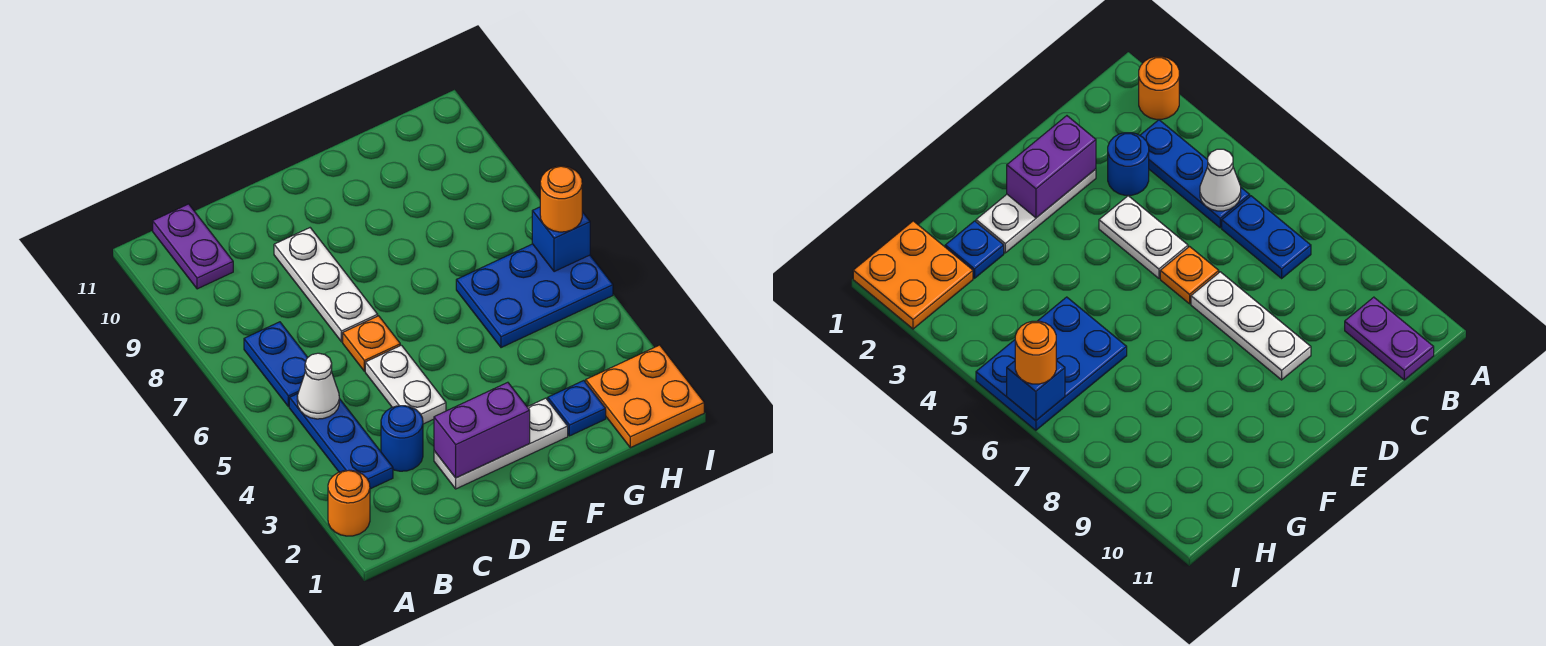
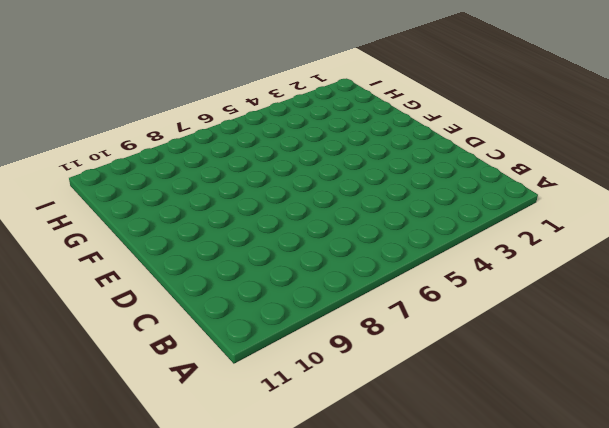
none -> orange round brick A2 level 1
none -> blue plate B3:B5 level 1
none -> blue plate B6:B7 level 1

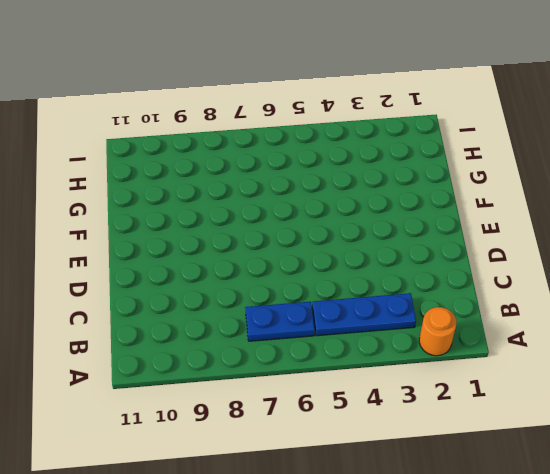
none -> purple plate B10:B11 level 1
none -> blue round brick C3 level 1
none -> white plate D2:F2 level 1

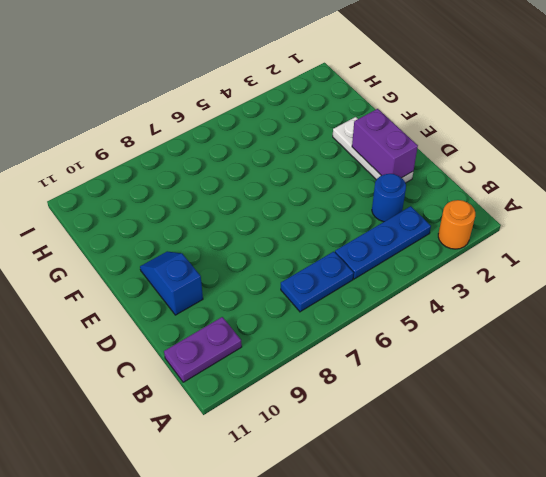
blue slope D10:E10 level 1 top D -> none
none -> white plate D4:D5 level 1
none -> orange plate D6 level 1
none -> white plate D7:D9 level 1

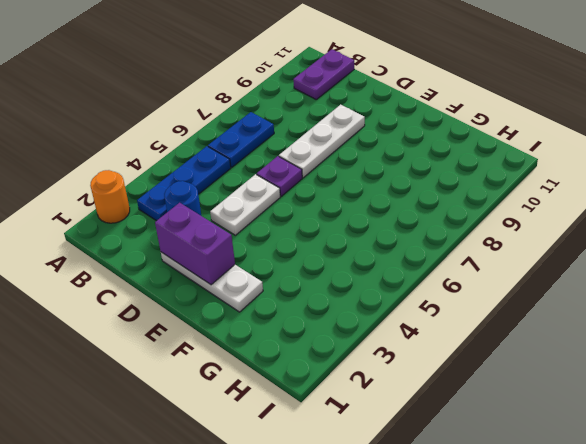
purple plate D6 level 1 -> orange plate D6 level 1
none -> blue plate G2 level 1
none -> blue plate G5:I6 level 1
none -> orange plate H1:I2 level 1

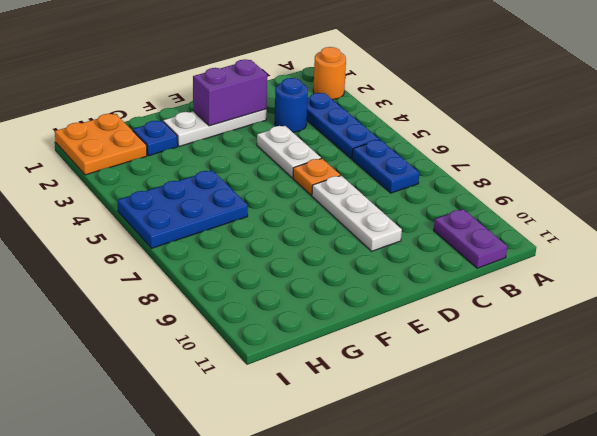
none -> white cone B5 level 2
none -> blue brick I6 level 2
none -> orange round brick I6 level 3

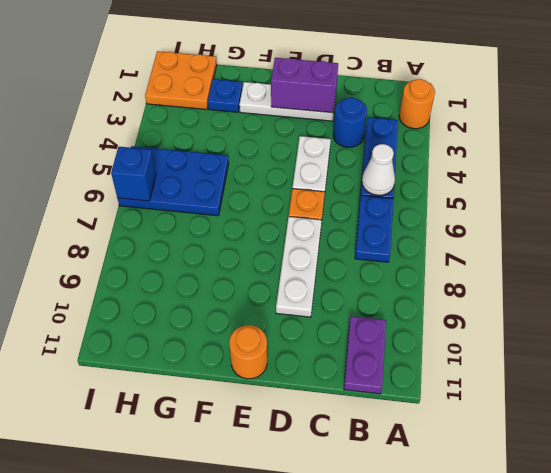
orange round brick E11 level 1 -> orange round brick I6 level 3

